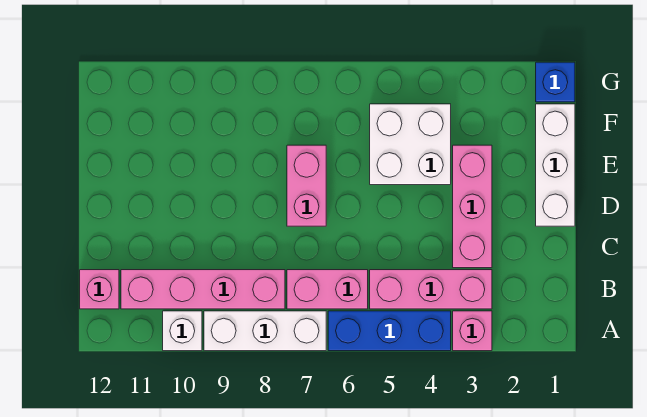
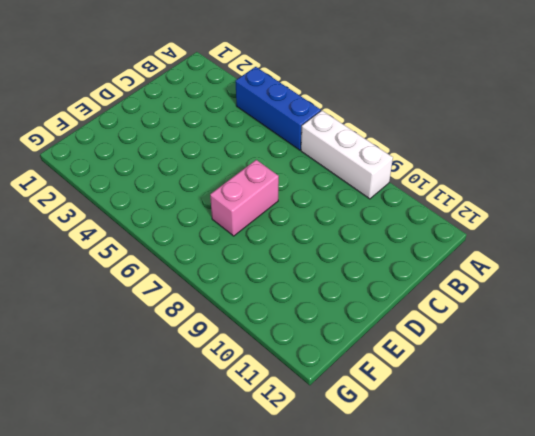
none -> pink brick A3 level 1
none -> white brick A10 level 1
none -> pink brick B3:B5 level 1

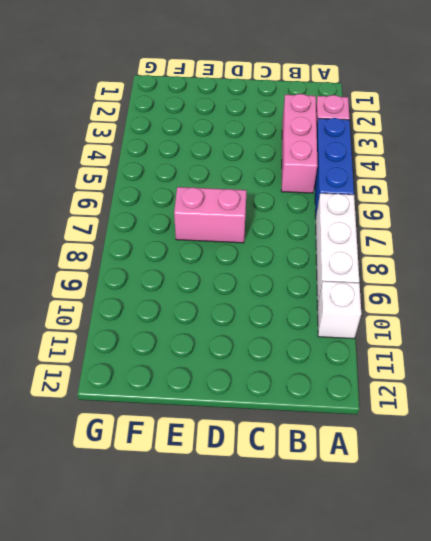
none -> pink brick B6:B7 level 1
none -> pink brick B8:B11 level 1
none -> pink brick B12 level 1

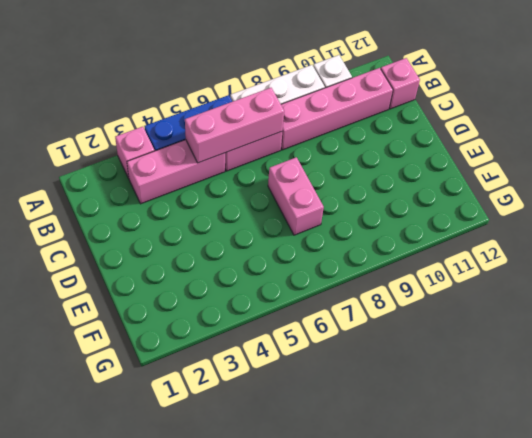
pink brick B5:B7 level 2 -> pink brick C3:E3 level 1
none -> white brick D1:F1 level 1
none -> white brick E4:F5 level 1
none -> blue brick G1 level 1

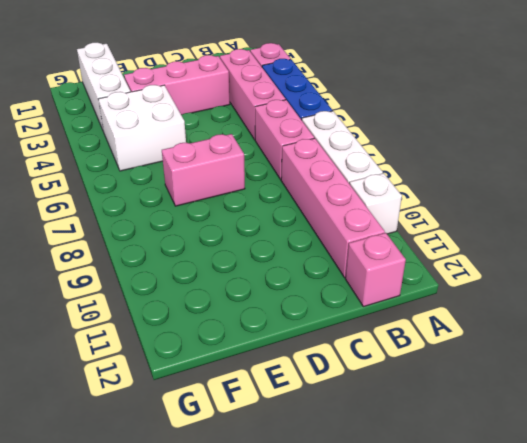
white brick F1:F3 level 1 -> white brick D1:F1 level 1
none -> blue brick G1 level 1

